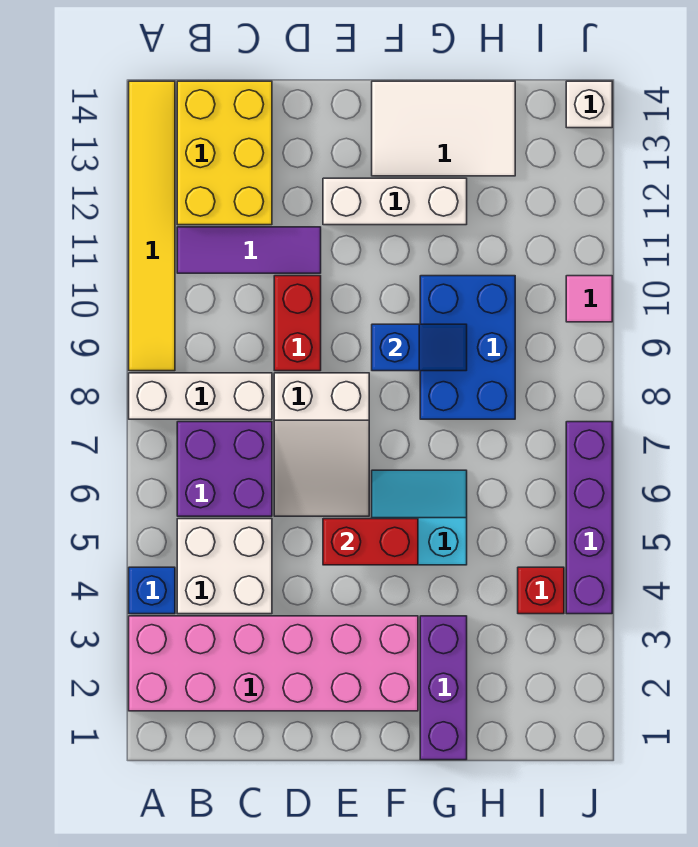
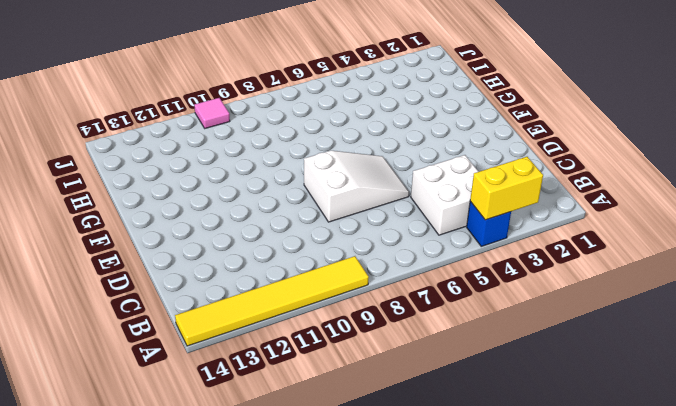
yellow brick A3:A4 level 2 -> none
none -> pink brick A2:F3 level 1
none -> white brick A8:C8 level 1
none -> purple brick B6:C7 level 1

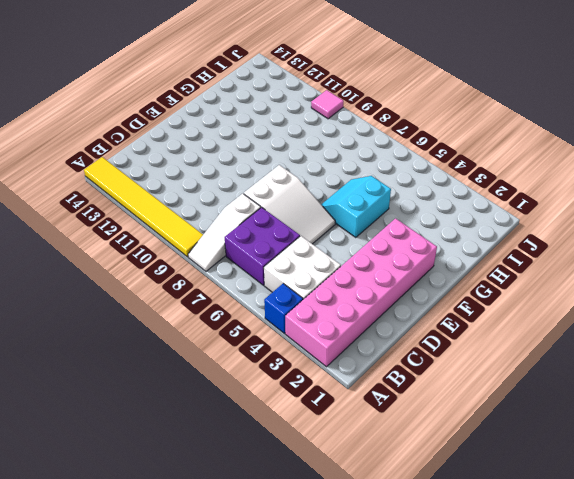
white slope A8:C8 level 1 top C -> white brick A8:C8 level 1
none -> purple tile B11:D11 level 1
none -> yellow brick B12:C14 level 1
none -> red brick D9:D10 level 1

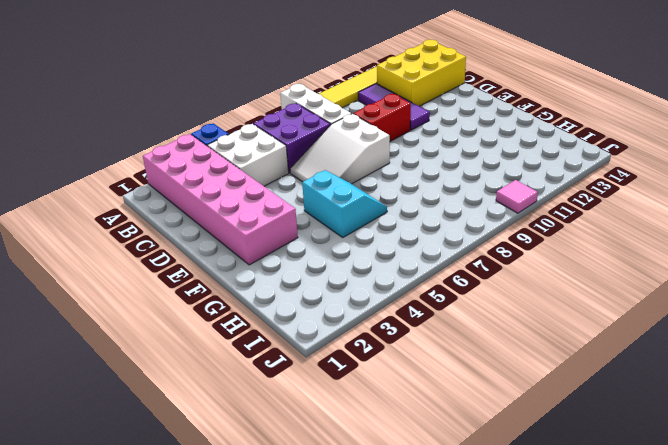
none -> white brick E12:G12 level 1
none -> white tile F13:H14 level 1
none -> purple brick G1:G3 level 1

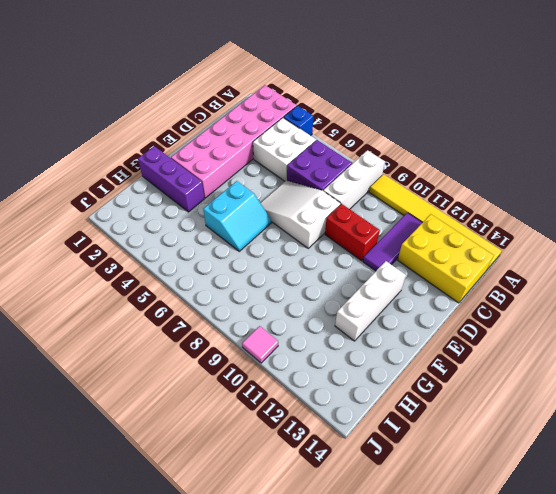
none -> white tile F13:H14 level 1
none -> blue brick G8:H10 level 1
none -> red brick I4 level 1

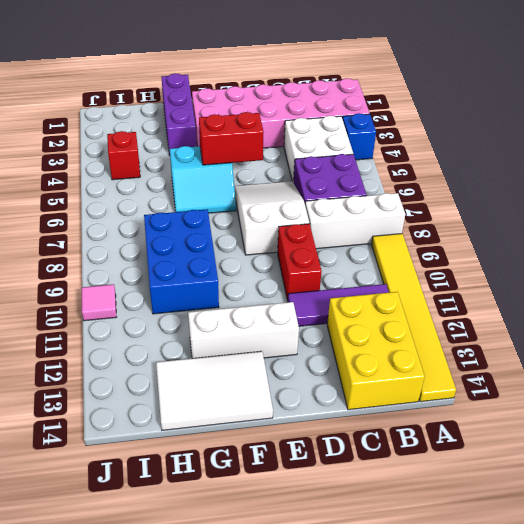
none -> purple brick J4:J7 level 1
none -> white brick J14 level 1
none -> blue slope F9:G9 level 2 top F

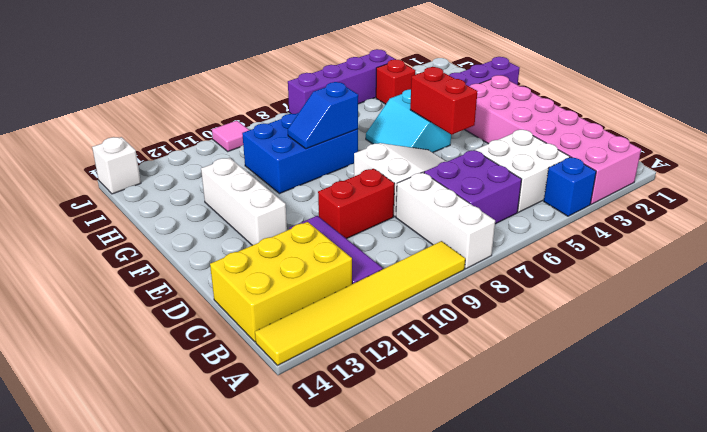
blue slope G8:G9 level 2 top 8 -> blue slope F9:G9 level 2 top F
none -> white tile F13:H14 level 1

